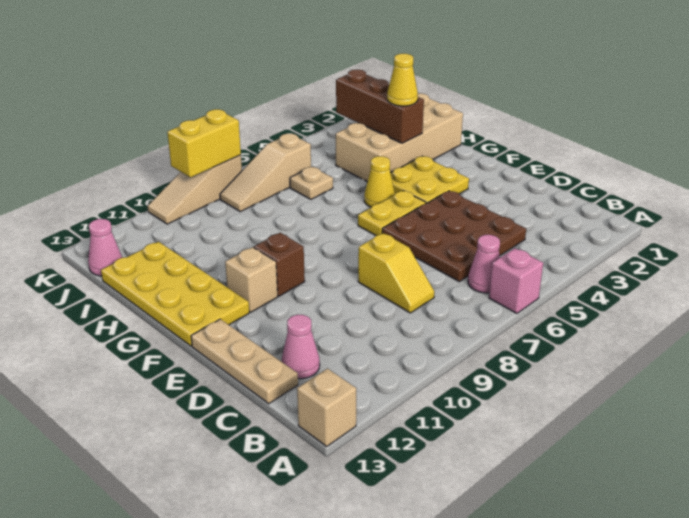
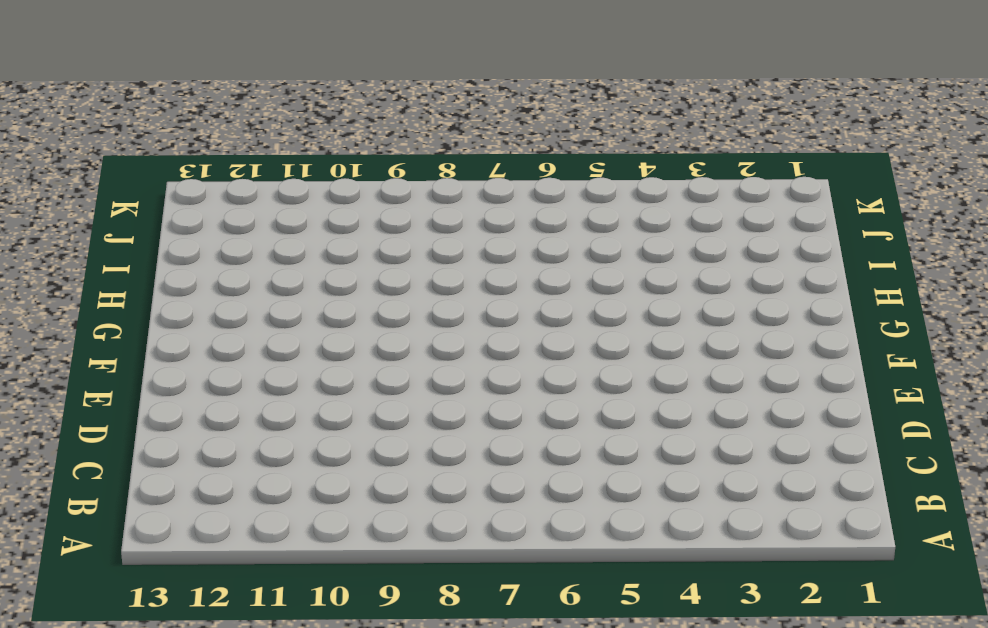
none -> pink brick A6 level 1
none -> tan brick A13 level 1
none -> pink cone B6 level 1

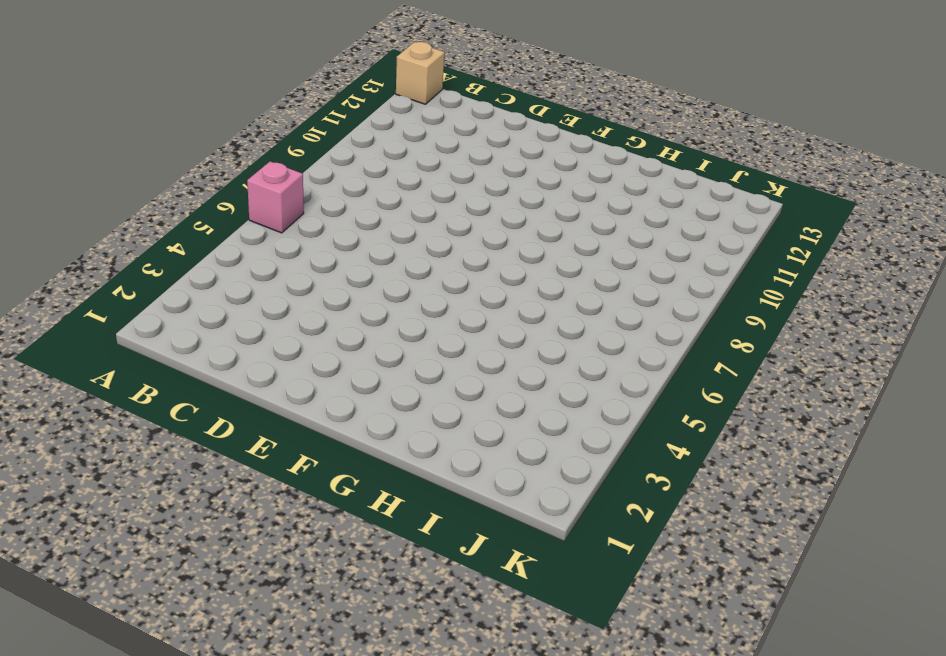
none -> pink cone B6 level 1
none -> brown plate C4:E6 level 1
none -> yellow slope C8:D8 level 1 top D

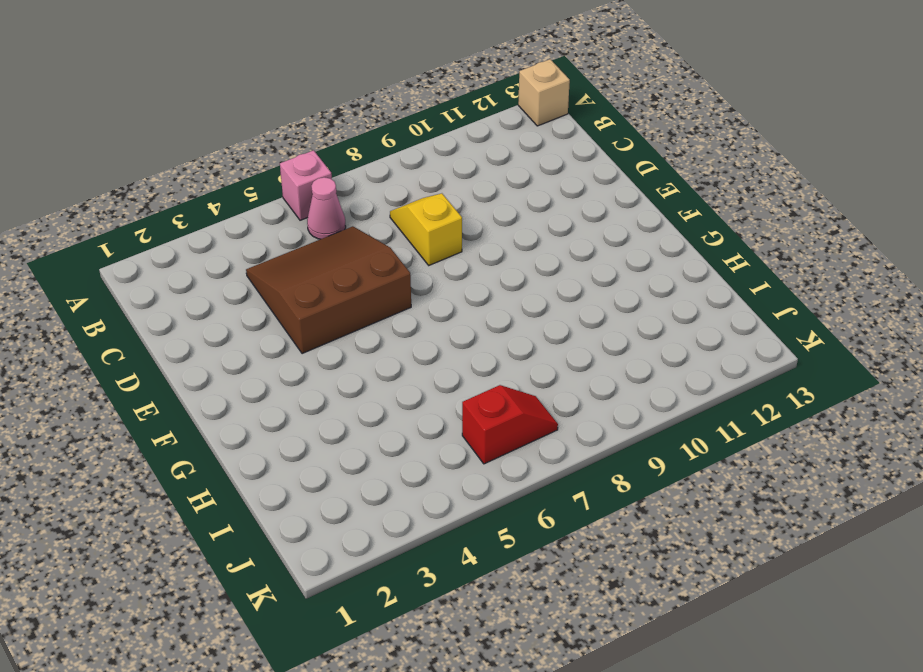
brown slope C4:E6 level 1 top E -> brown plate C4:E6 level 1
red slope J6:J7 level 1 top 6 -> tan slope J6:J8 level 1 top 6
none -> pink cone C12 level 1
none -> tan plate C13:E13 level 1
none -> yellow plate F3:G4 level 1

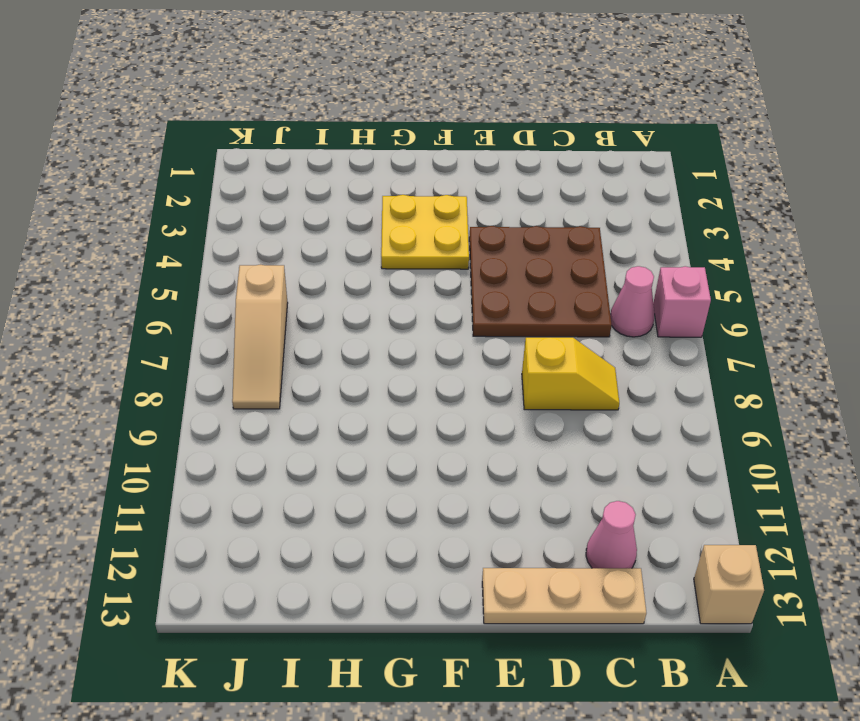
none -> yellow plate F5:F6 level 1
none -> brown brick F10 level 1
none -> tan brick F11 level 1

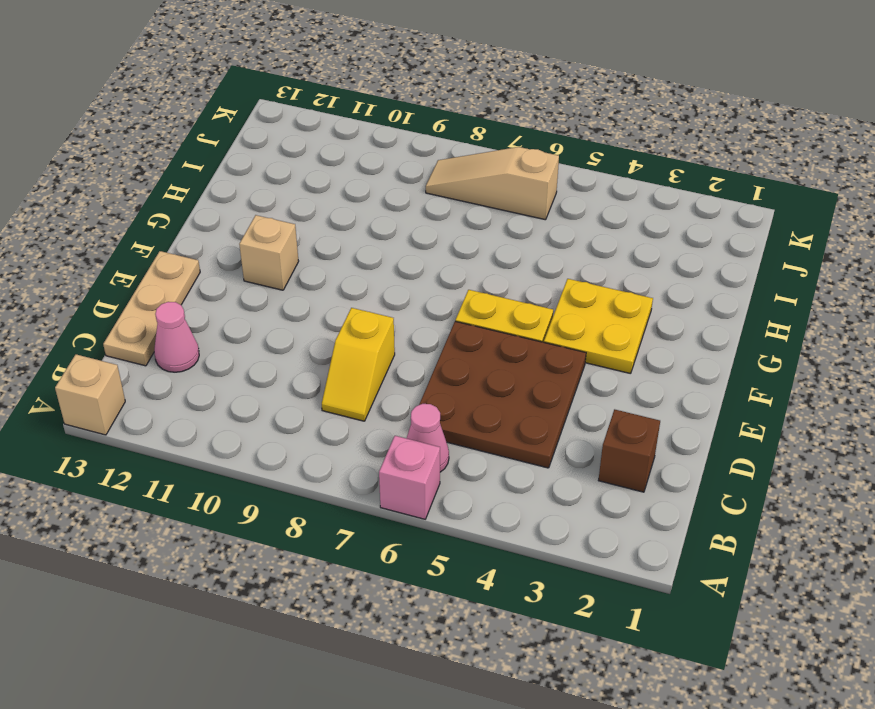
brown brick C2 level 1 -> brown brick F10 level 1
none -> yellow plate F12:I13 level 1
none -> yellow cone G5 level 1
none -> tan brick H1:I4 level 1

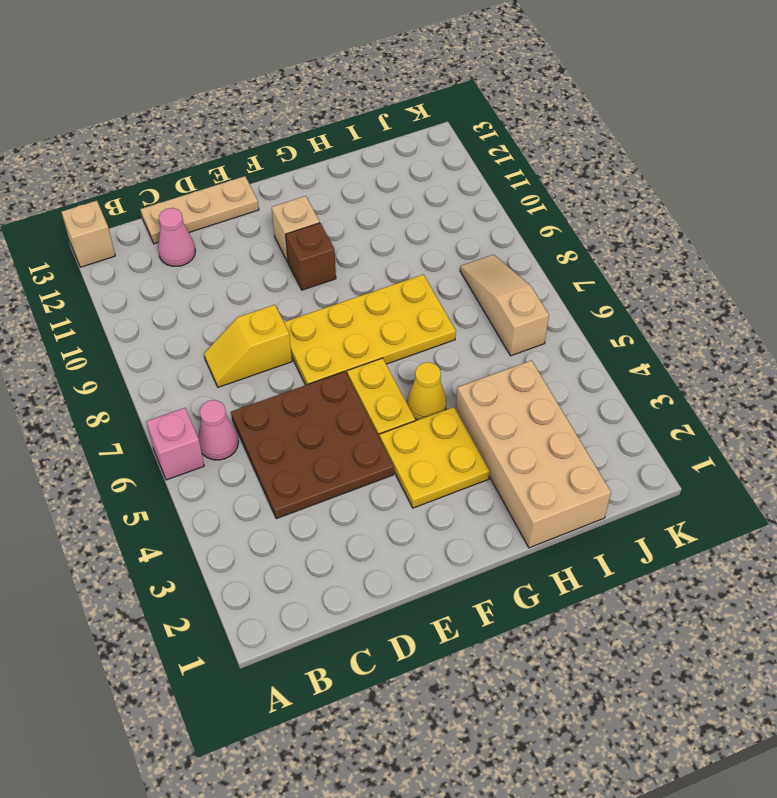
yellow plate E7:H8 level 1 -> yellow plate F12:I13 level 1
none -> tan plate I6 level 1
none -> pink cone J13 level 1
none -> tan slope K8:K10 level 1 top 8

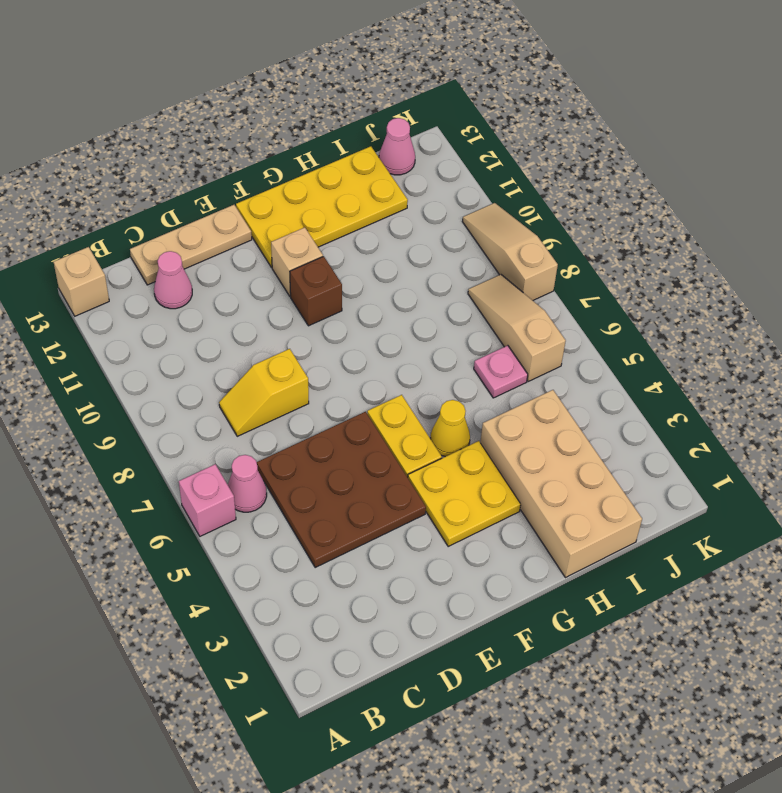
pink plate I6 level 1 -> tan plate I6 level 1
none -> brown brick H3:J3 level 2
none -> yellow brick K8:K9 level 2
none -> yellow cone H3 level 3

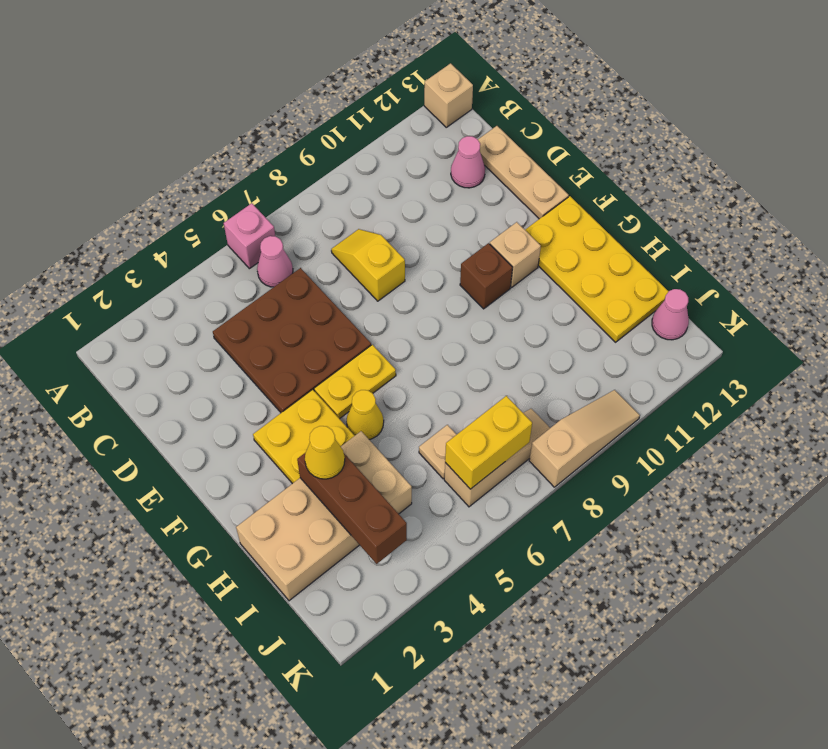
yellow brick J6:J7 level 2 -> yellow brick K8:K9 level 2

